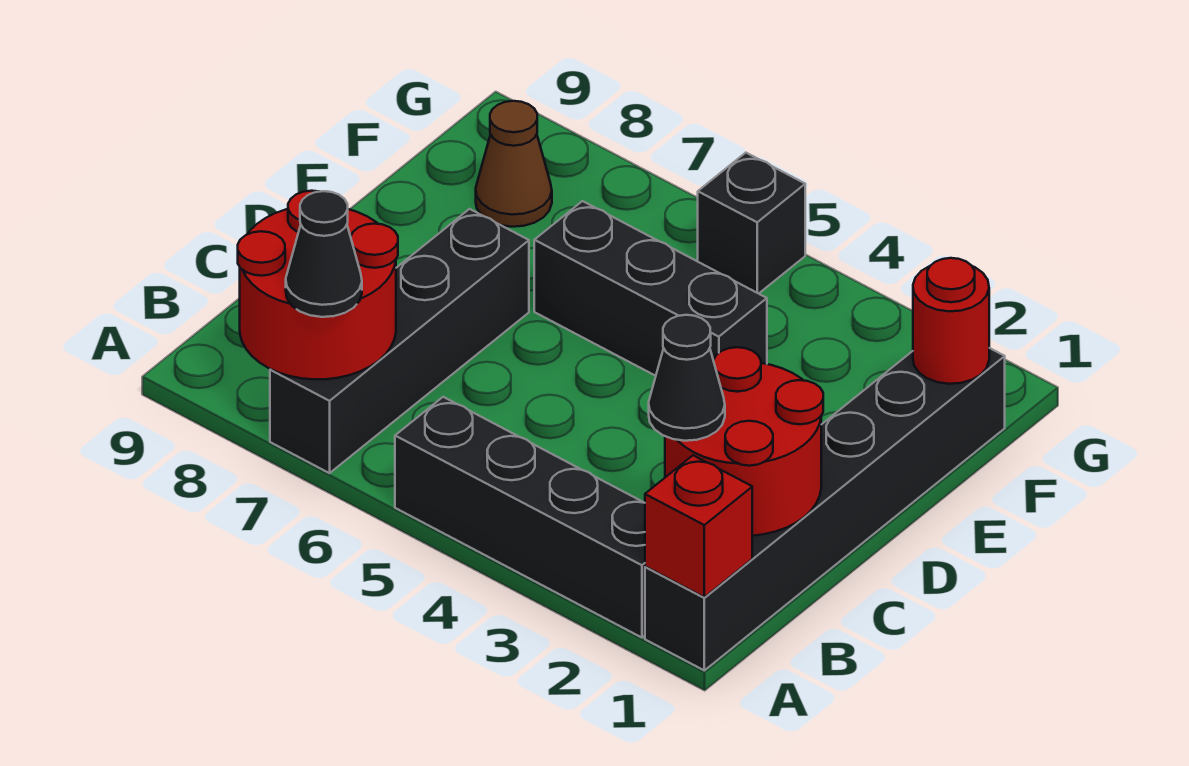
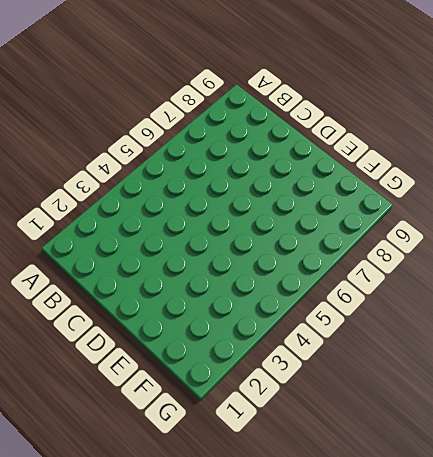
none -> black brick A1:F1 level 1
none -> black brick A2:A5 level 1
none -> black brick A7:D7 level 1

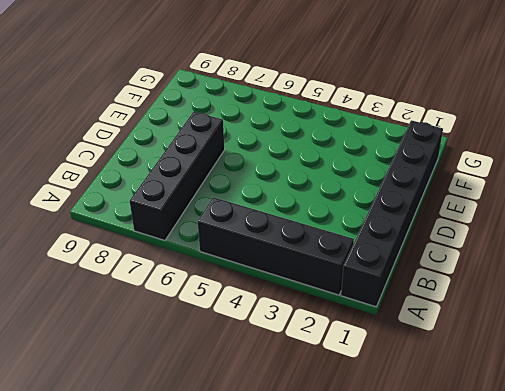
none -> black brick E4:E6 level 1
none -> brown cone F8 level 1
none -> black brick G5 level 1

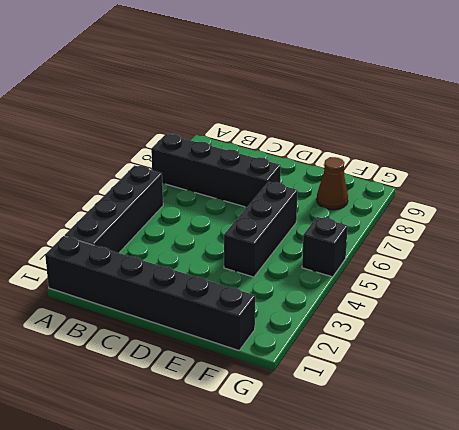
none -> red brick A1 level 2
none -> red round brick A7:B8 level 2
none -> red round brick B1:C2 level 2

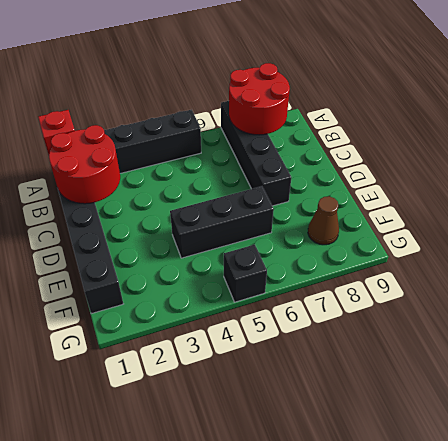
none -> red round brick F1 level 2
none -> black cone A7 level 3
none -> black cone B2 level 3

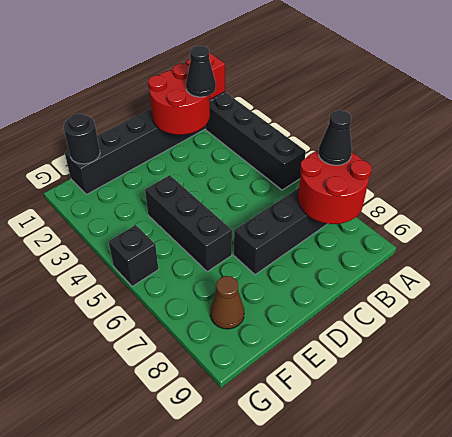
black round brick F1 level 2 -> red round brick F1 level 2

